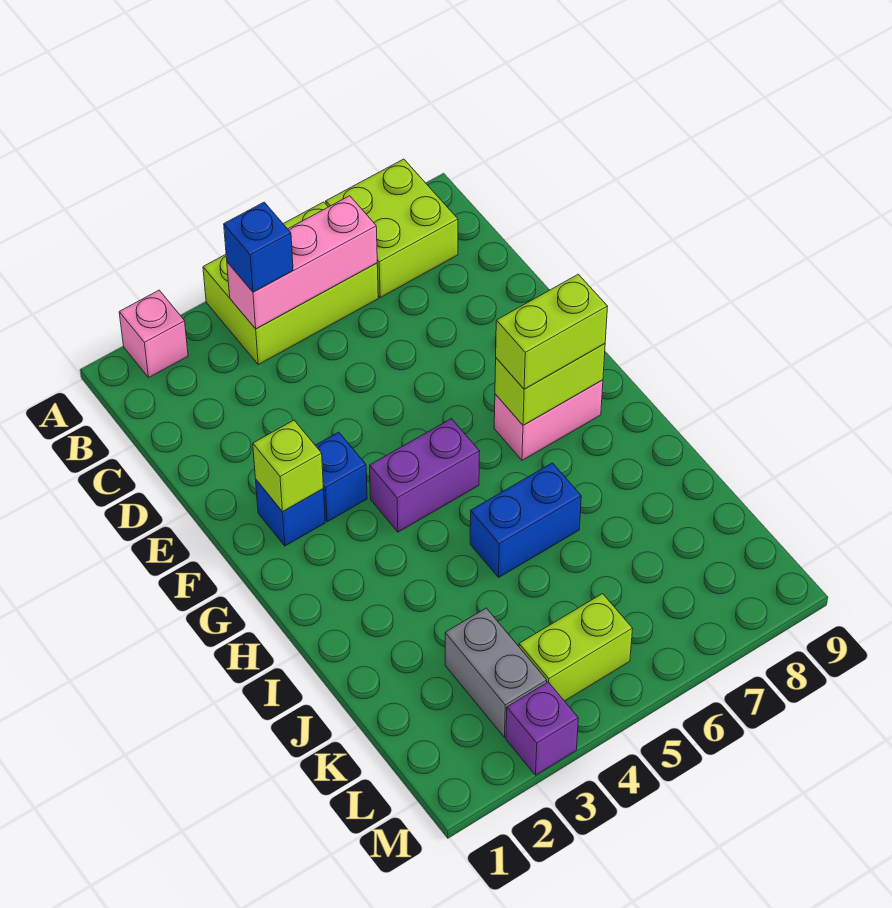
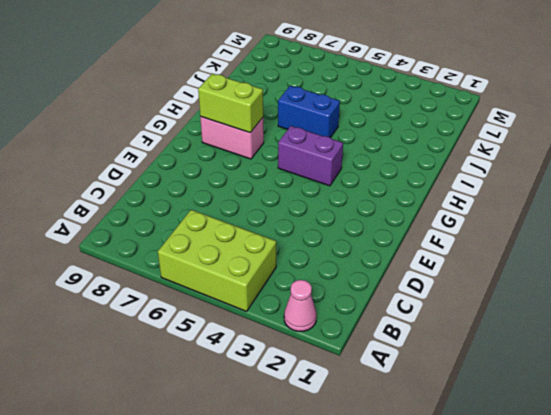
pink cone A2 level 1 -> pink brick A2 level 1
none -> lime brick A7:B8 level 1
none -> blue brick F2 level 1
none -> blue brick F3 level 1

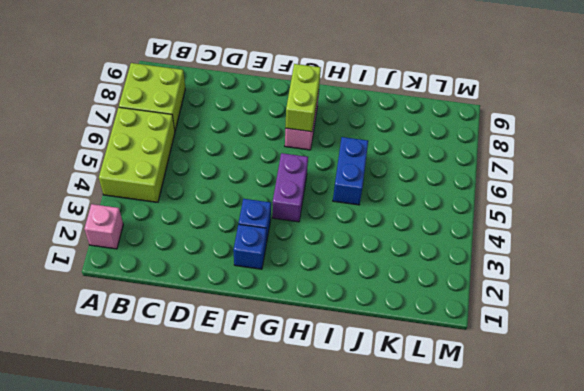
none -> grey brick K3:L3 level 1
none -> lime brick L4:L5 level 1
none -> purple brick M3 level 1

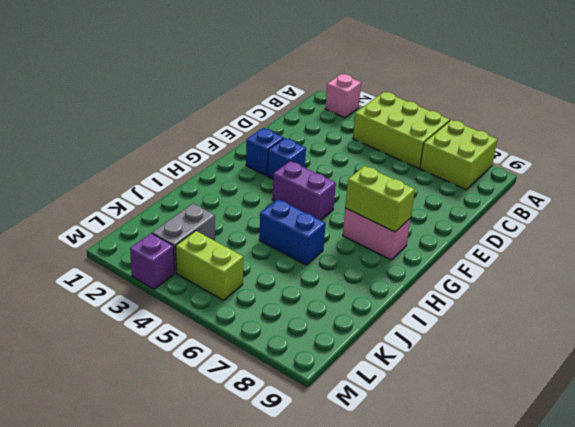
none -> pink brick B4:B6 level 2
none -> lime brick F2 level 2
none -> blue brick B4 level 3

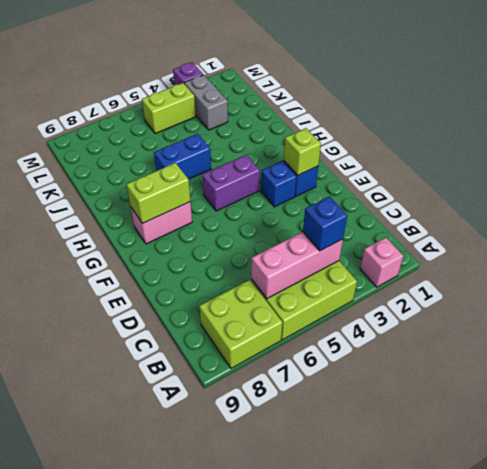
none -> lime brick G7:G8 level 3

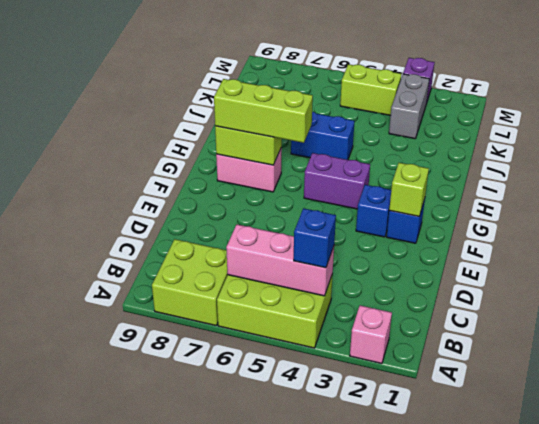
lime brick G6:G8 level 3 -> lime brick G7:G8 level 3

